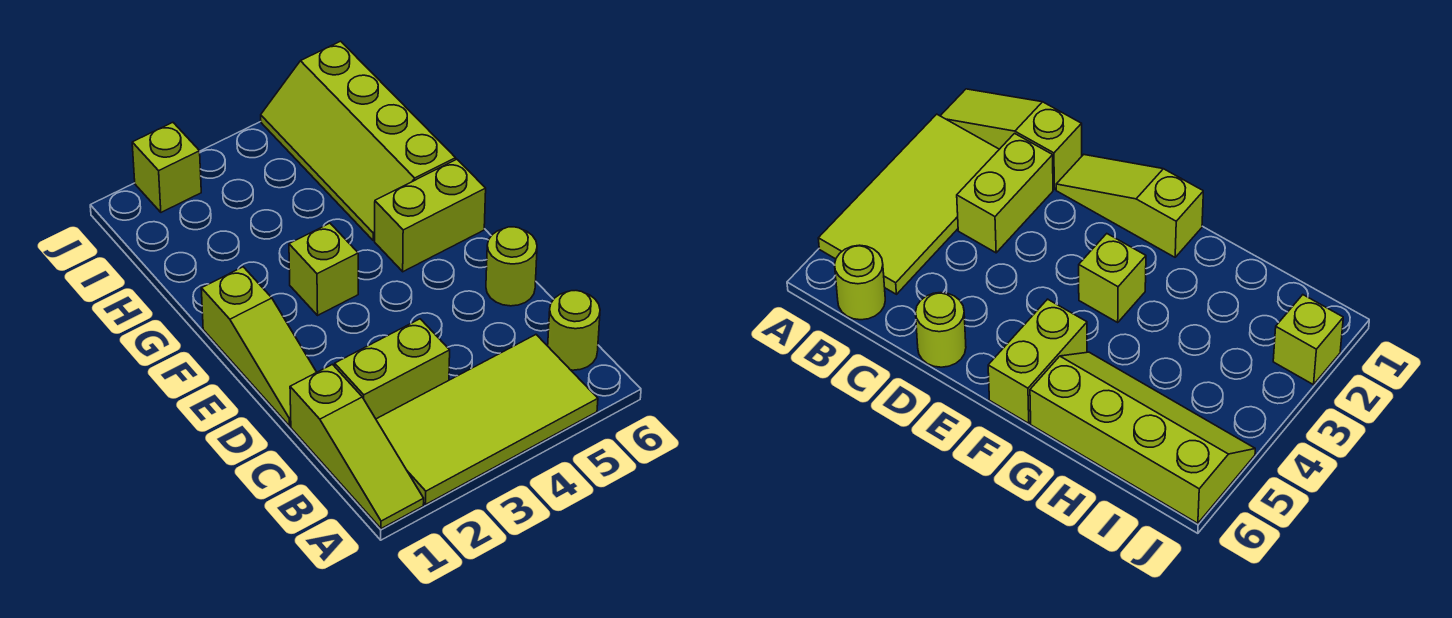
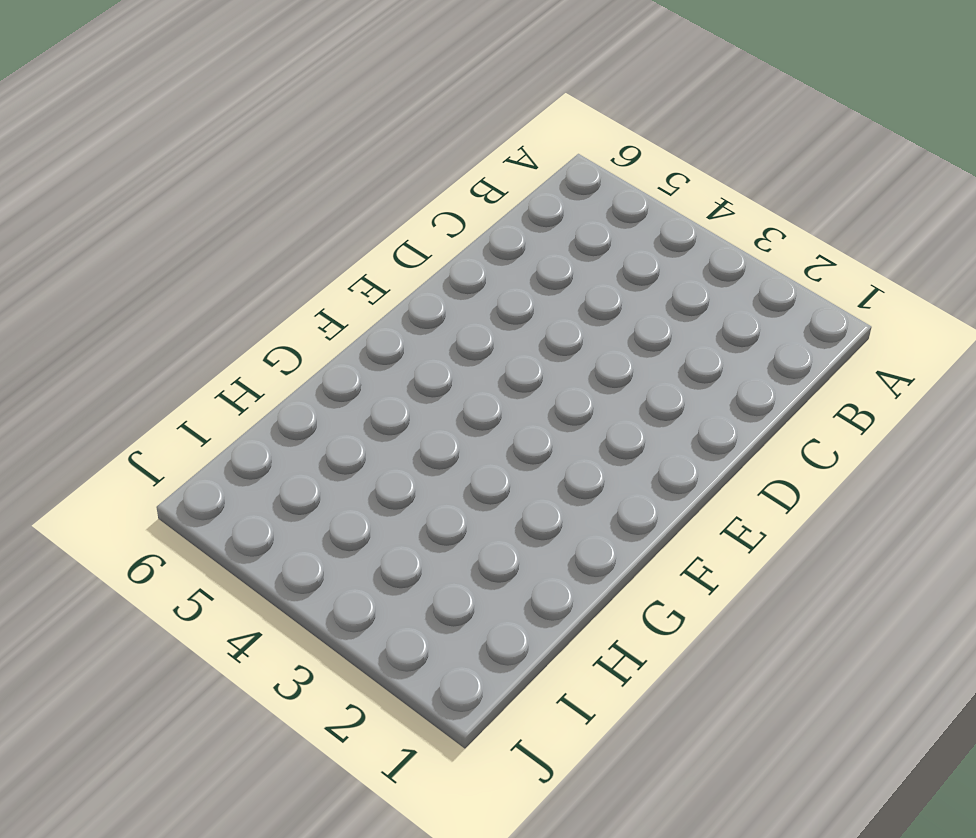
none -> lime slope A1:C1 level 1 top C
none -> lime tile A2:B5 level 1

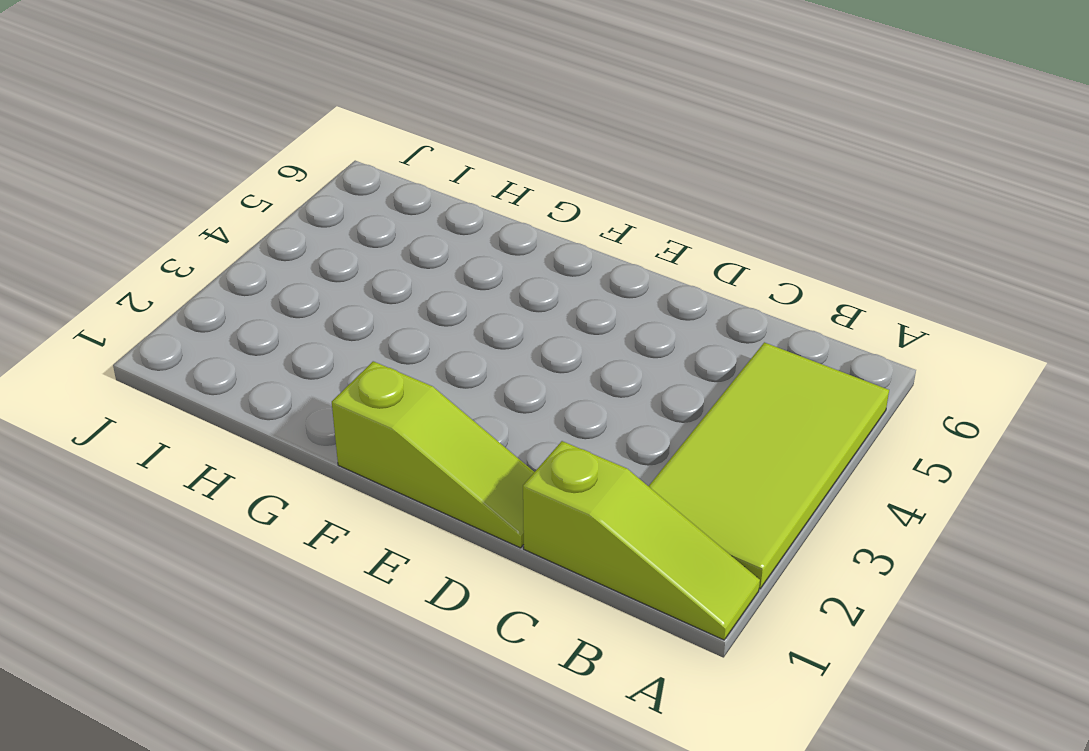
none -> lime round brick B6 level 1
none -> lime brick C2:C3 level 1

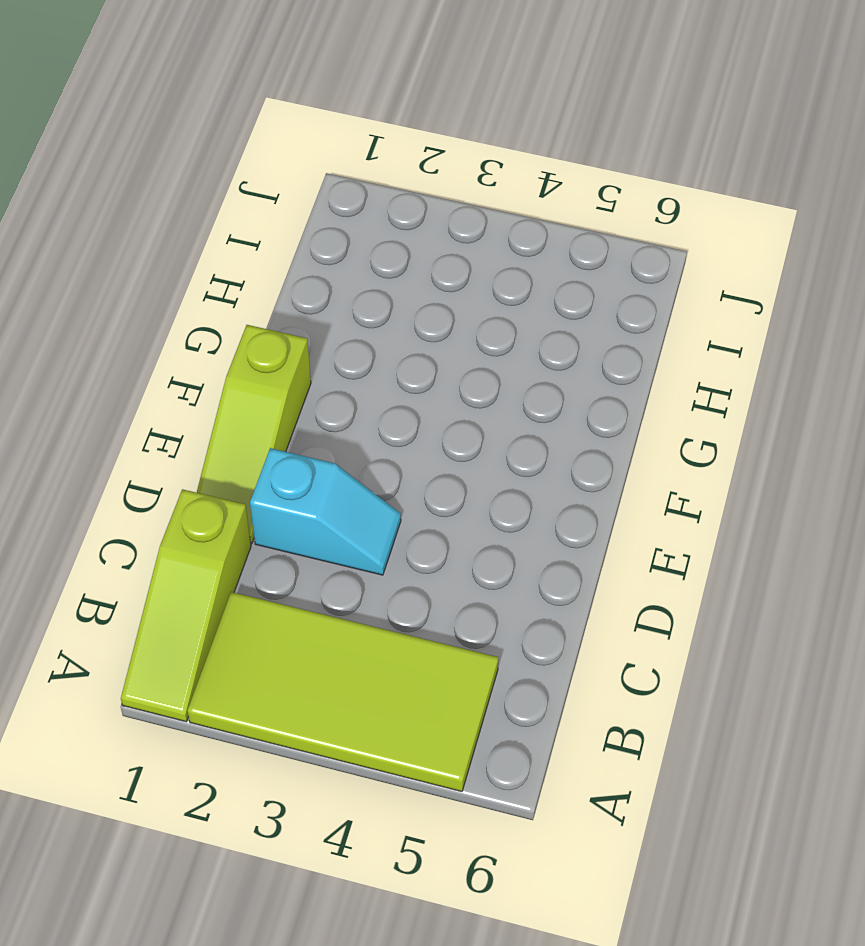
cyan slope D2:D3 level 1 top 2 -> none
none -> lime round brick B6 level 1
none -> lime brick C2:C3 level 1

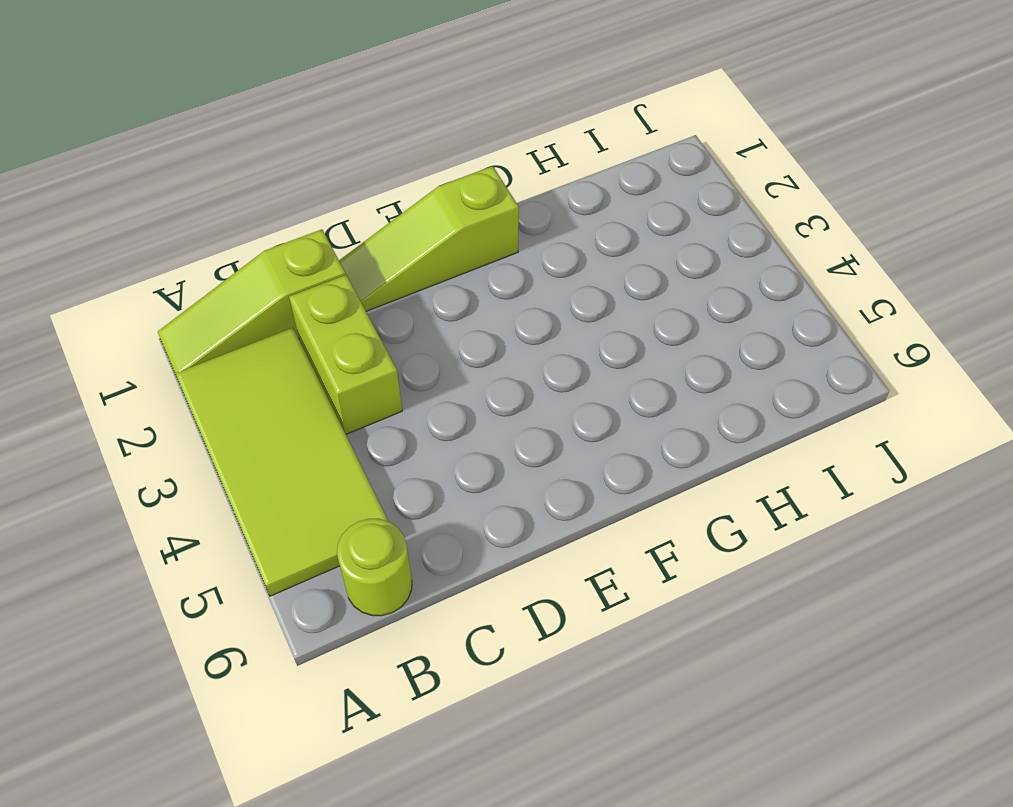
none -> lime round brick D6 level 1
none -> lime brick F3 level 1

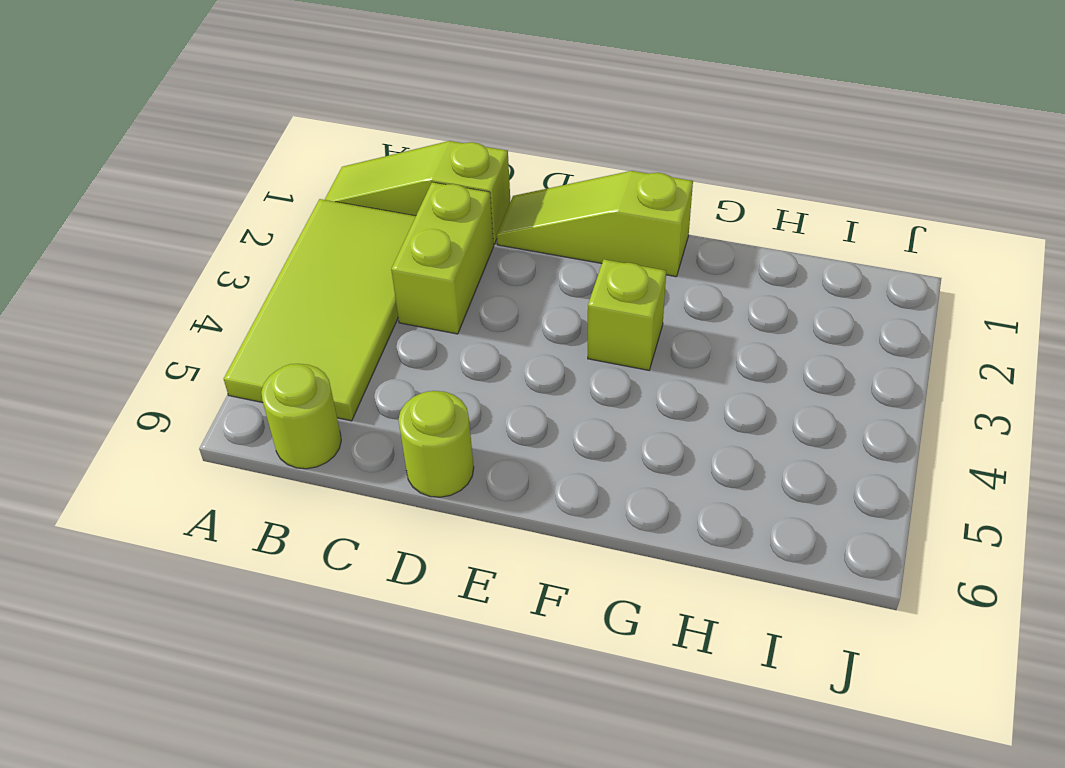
none -> lime brick F5:F6 level 1
none -> lime slope G5:J6 level 1 top 6

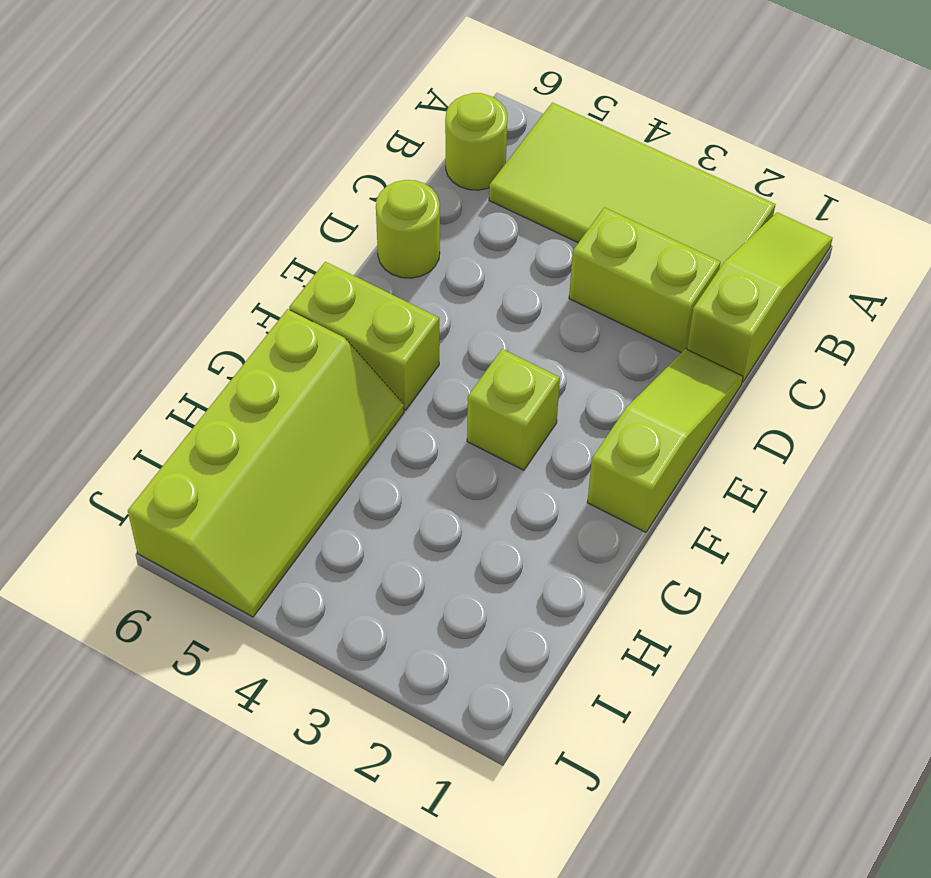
none -> lime brick J2 level 1

